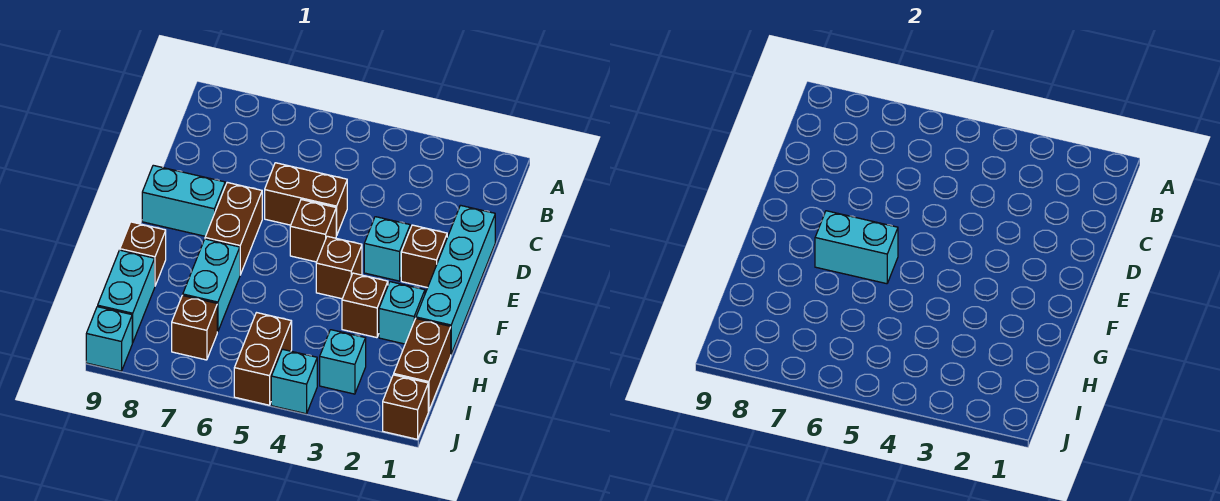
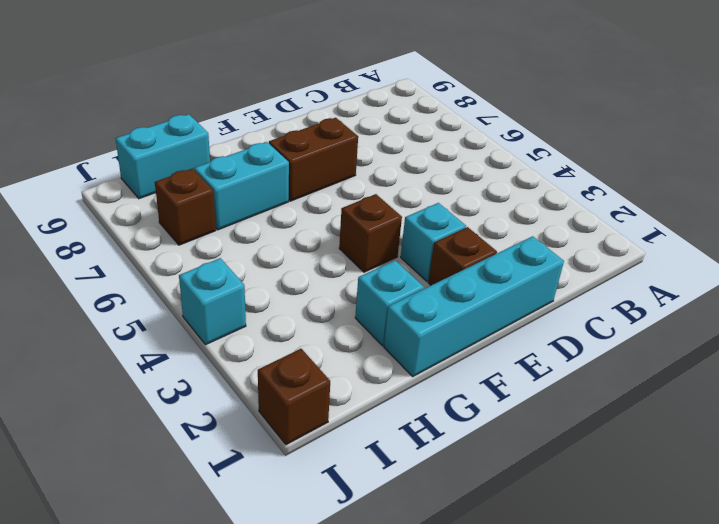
none -> brown brick D5:D6 level 1
none -> brown brick E5 level 1
none -> cyan brick E8:E9 level 1

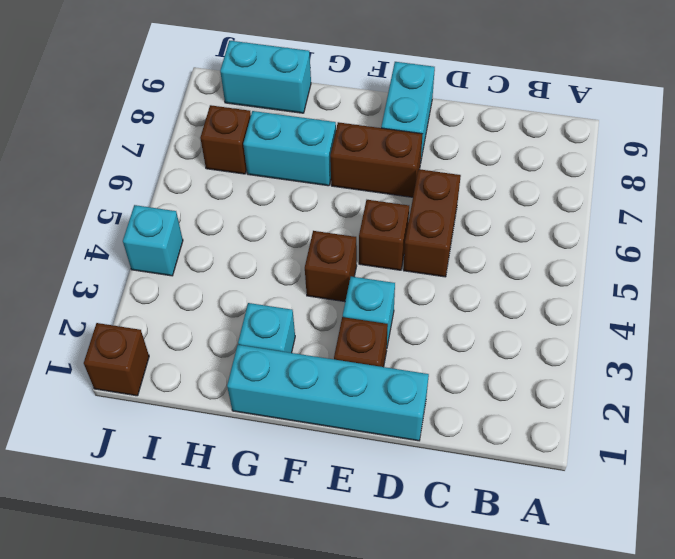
none -> brown brick G3 level 1
none -> brown brick G9 level 1
none -> brown brick H1:I1 level 1

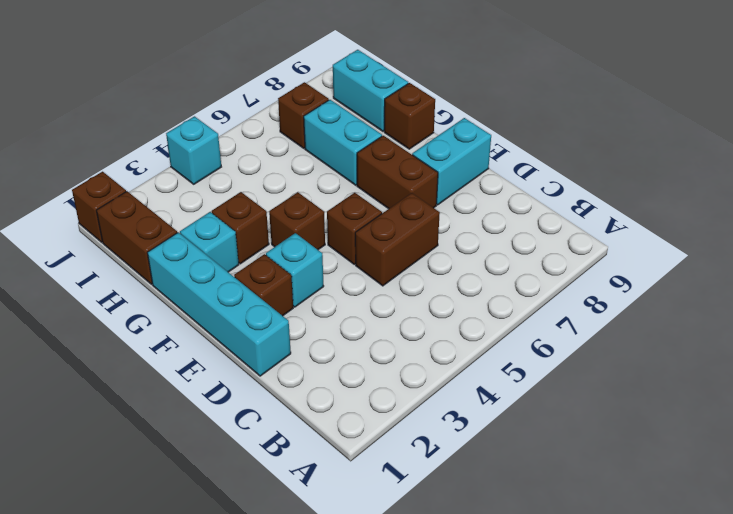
none -> cyan brick I3 level 1
none -> brown brick I5:J5 level 1
none -> cyan brick J9 level 1

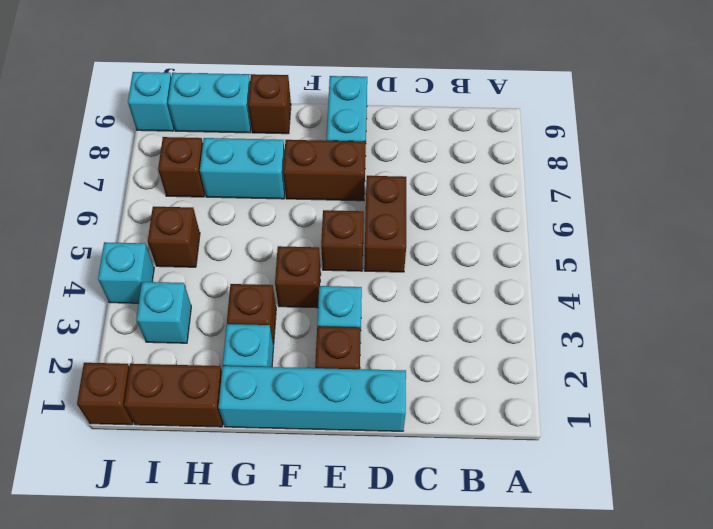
brown brick I5 level 1 -> brown brick I5:J5 level 1
none -> cyan brick F6:F7 level 2

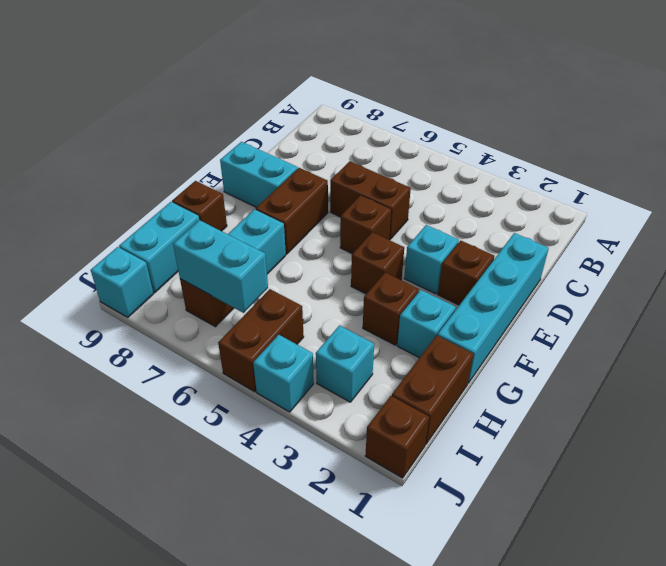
cyan brick I6:I7 level 2 -> cyan brick F6:F7 level 2

